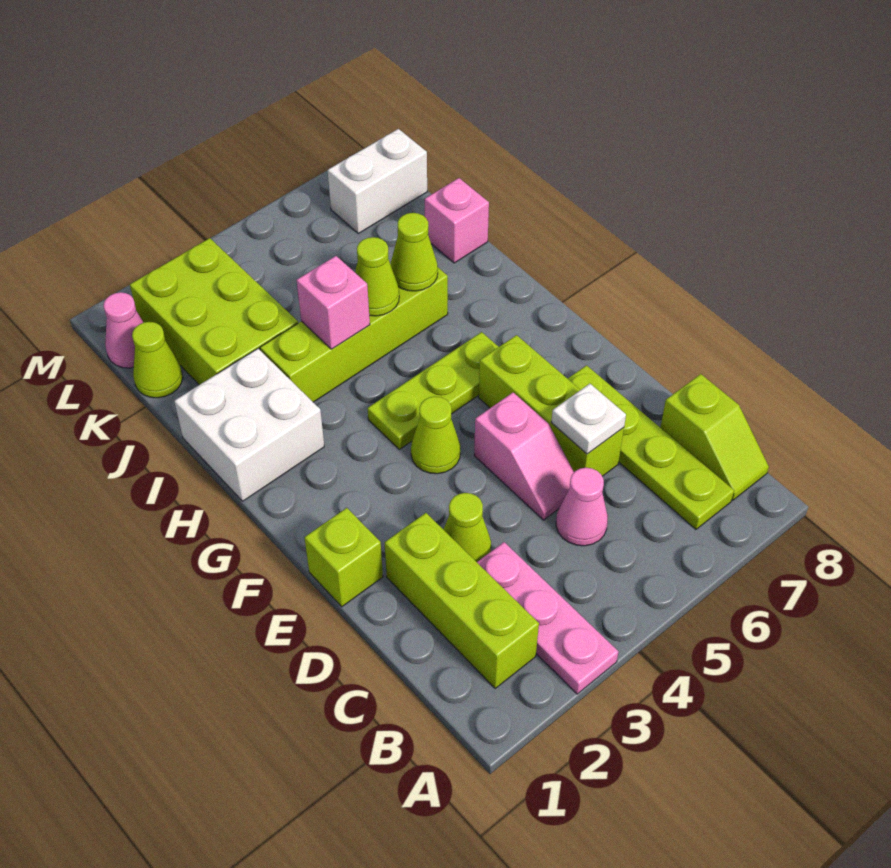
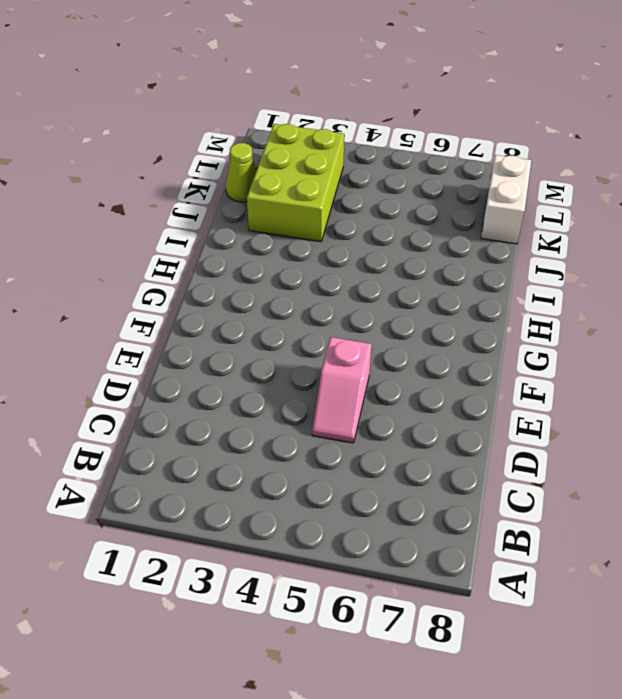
white brick K8:L8 level 1 -> white brick L7:L8 level 1
none -> pink plate A3:C3 level 1
none -> lime brick B2:D2 level 1
none -> lime plate B7:E7 level 1

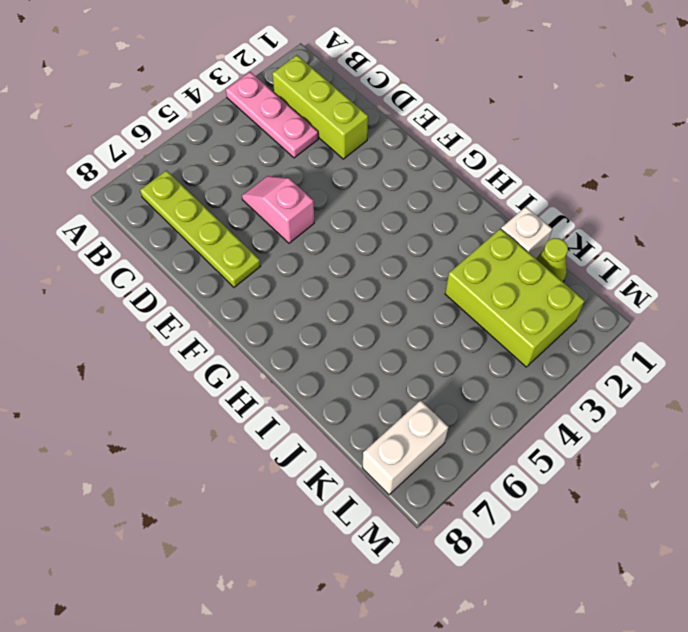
white brick J1 level 1 -> none
none -> lime slope B8:C8 level 1 top C
none -> pink cone C5 level 1
none -> lime cone D3 level 1

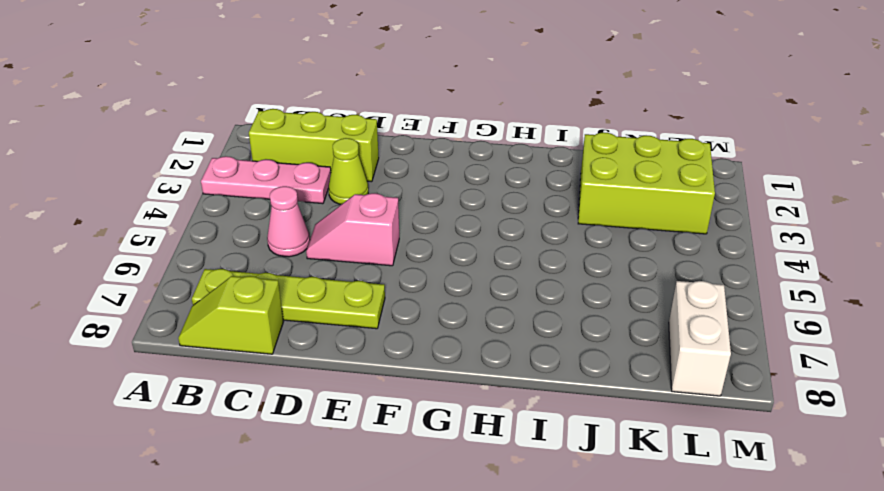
none -> lime brick D6:F6 level 1
none -> lime brick E1 level 1
none -> lime cone F4 level 1

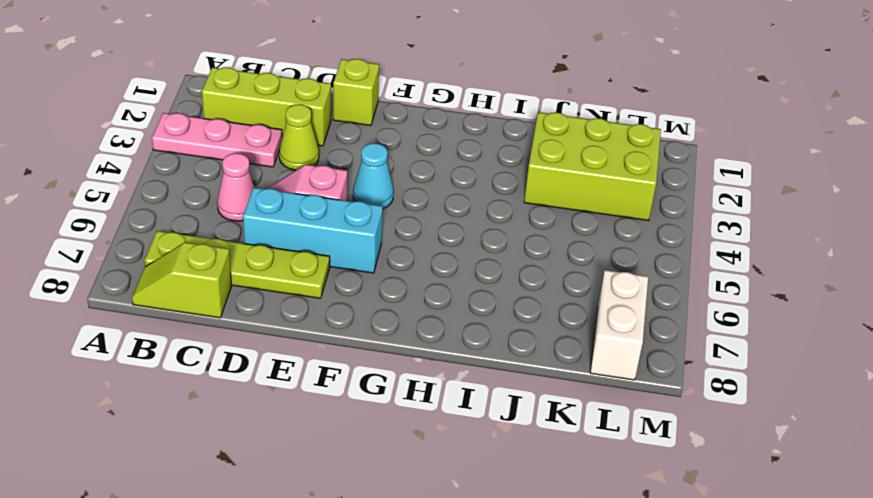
cyan brick D6:F6 level 1 -> lime brick D6:F6 level 1
cyan cone F4 level 1 -> lime cone F4 level 1
none -> lime plate G4:G6 level 1
none -> white brick H1:I2 level 1
none -> lime brick I3:I6 level 1

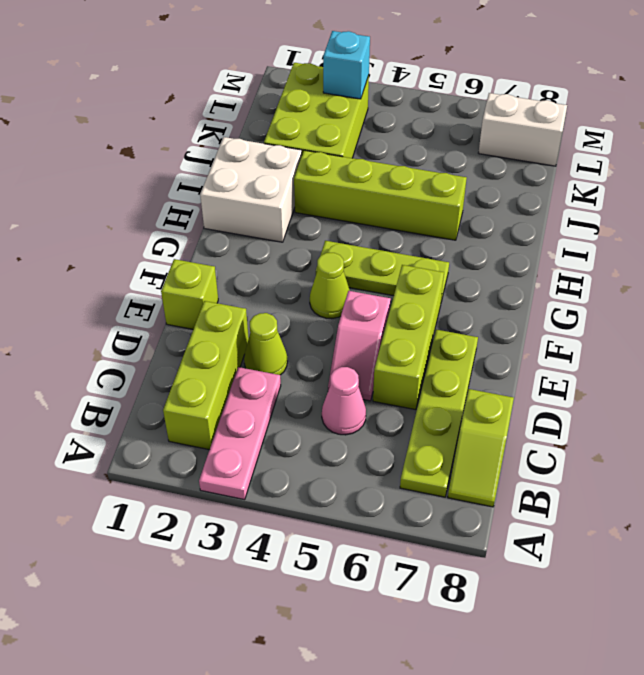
cyan brick L3 level 2 -> none
none -> pink brick J8 level 1
none -> lime cone K1 level 1
none -> pink cone L1 level 1

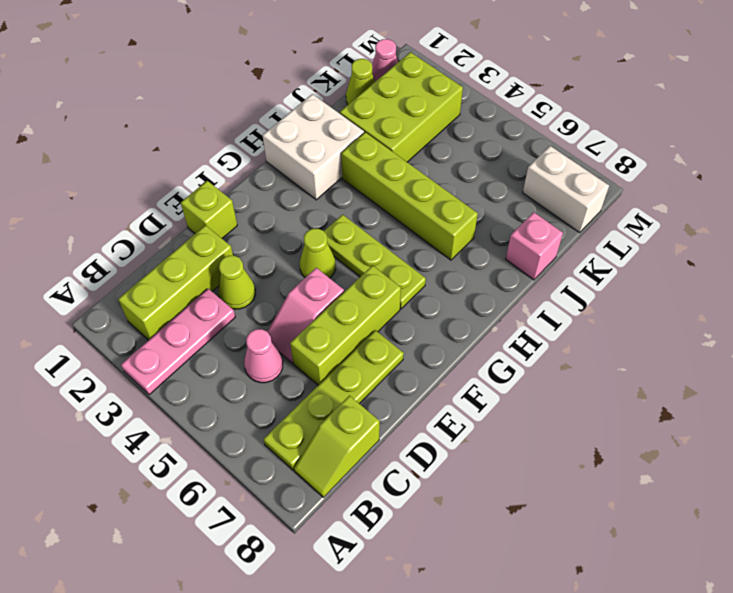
none -> white plate D6 level 2
none -> pink brick I4 level 2
none -> lime cone I5 level 2

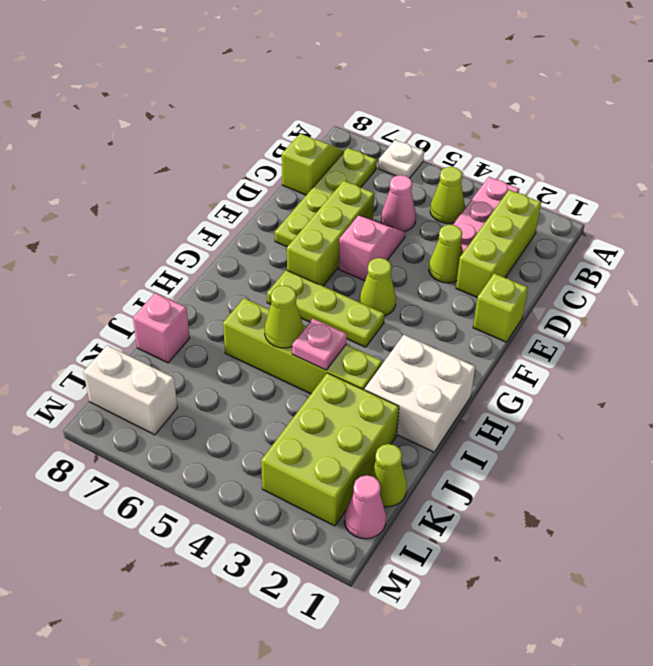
white plate A6 level 1 -> white plate D6 level 2
lime cone B4 level 1 -> lime cone I6 level 2
pink plate I4 level 2 -> pink brick I4 level 2

